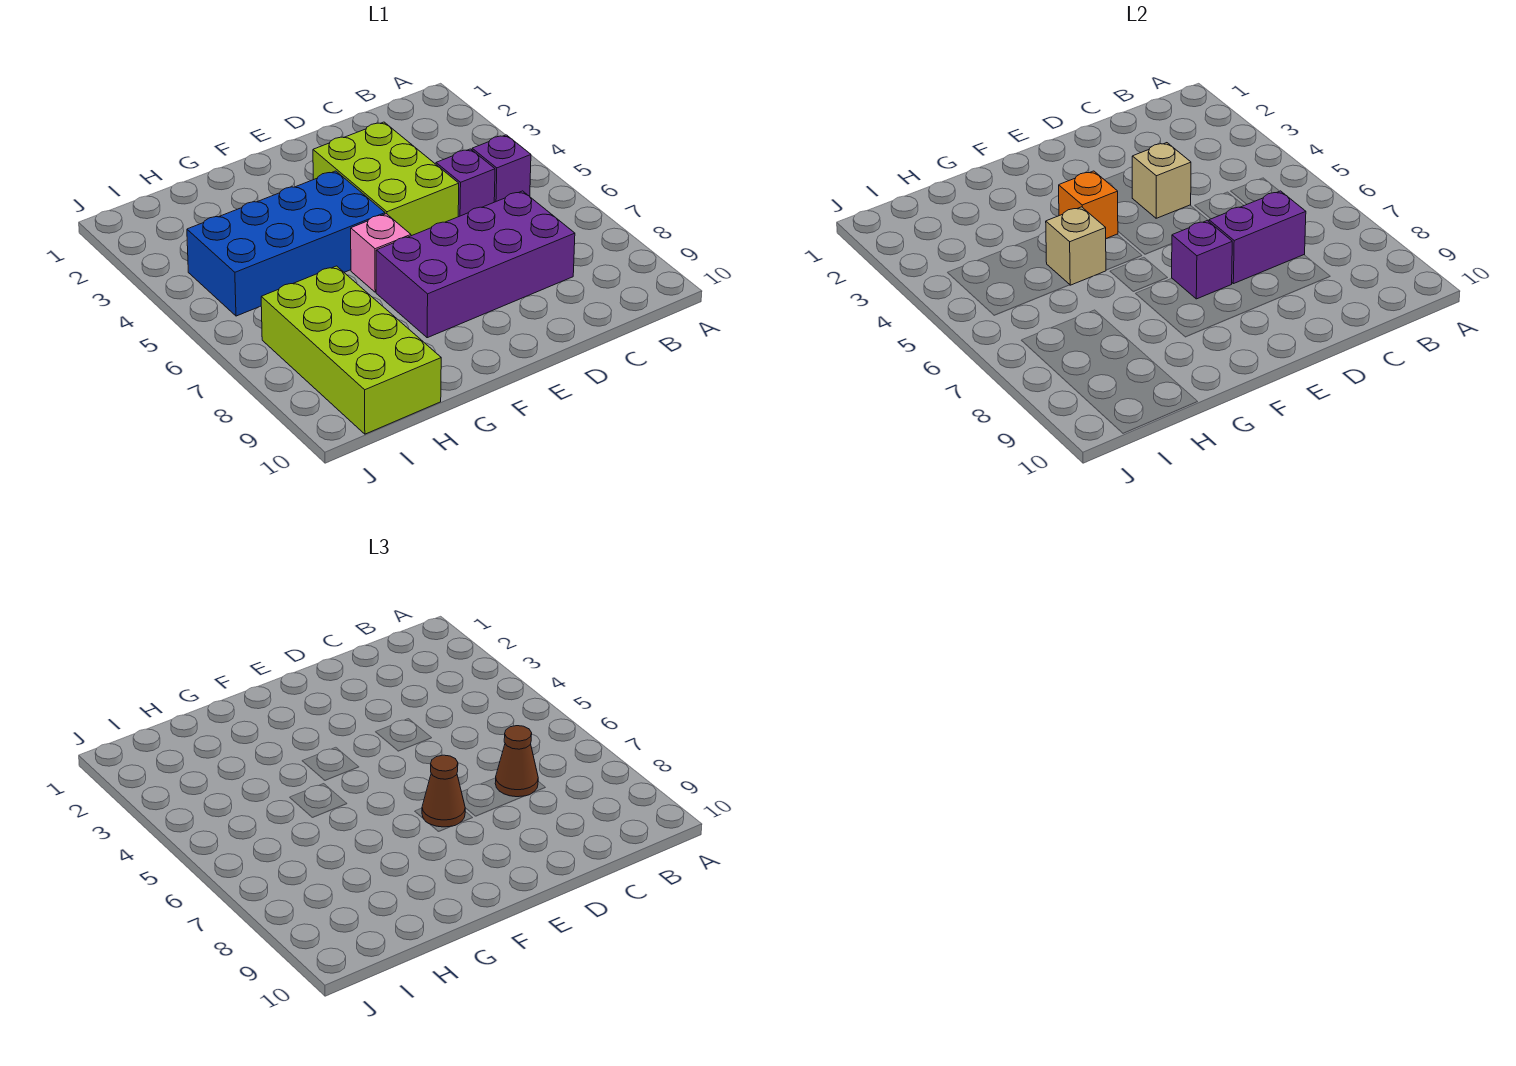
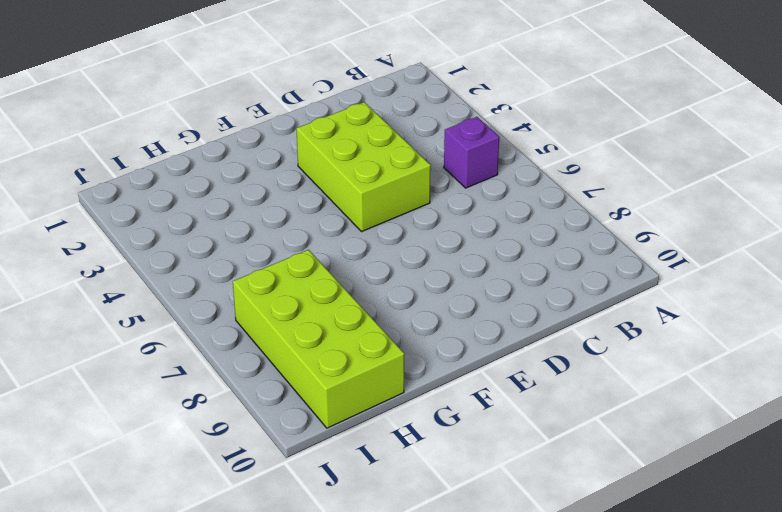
none -> purple brick C5 level 1
none -> purple brick C7:F8 level 1
none -> blue brick F4:I5 level 1

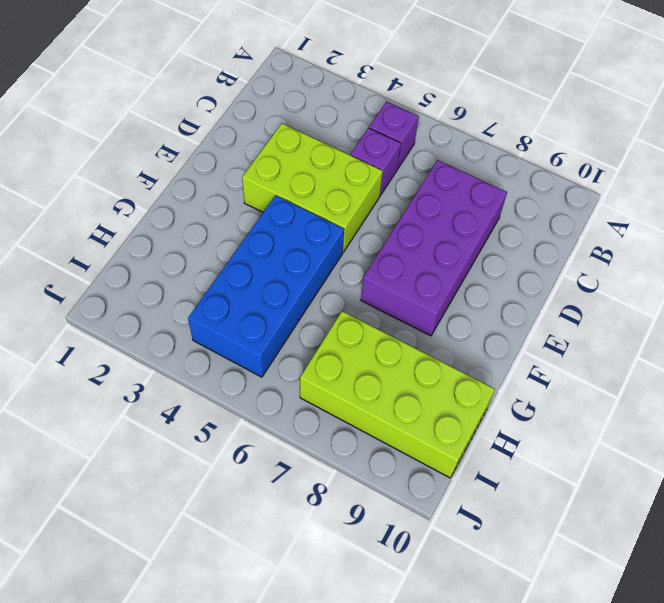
none -> pink brick F6 level 1
none -> purple brick C7:D7 level 2
none -> tan brick D4 level 2

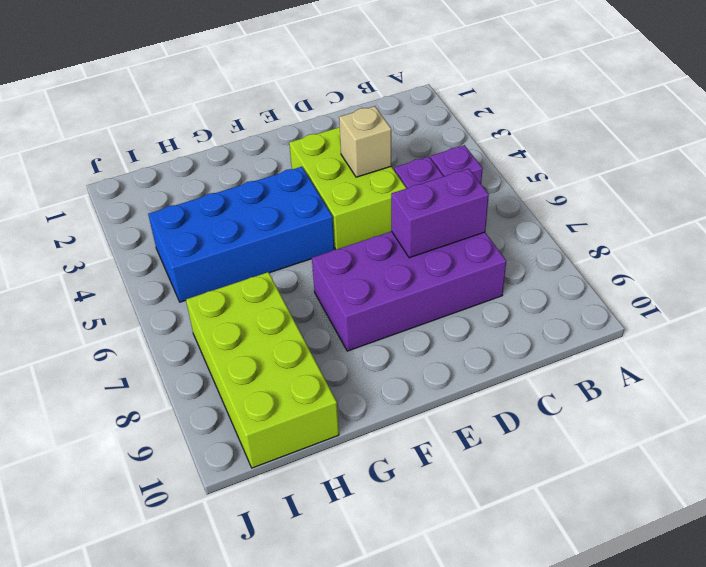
none -> pink brick F6 level 1
none -> purple brick E7 level 2
none -> orange brick F4 level 2

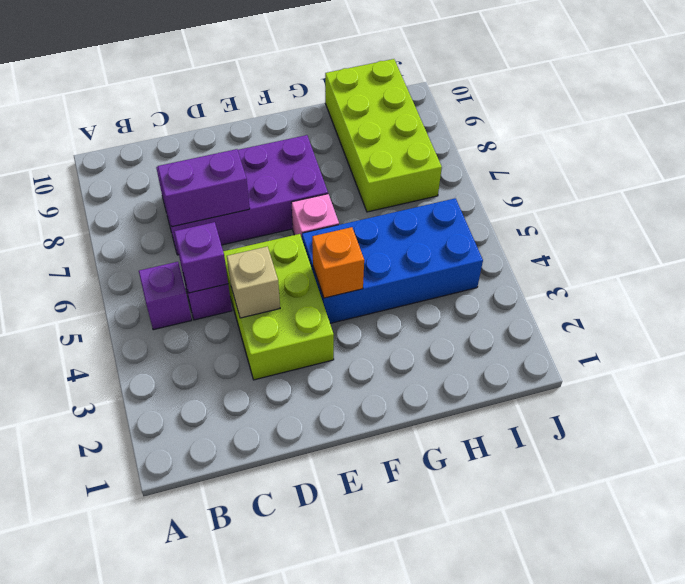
purple brick C5 level 2 -> purple brick E7 level 2
none -> tan brick G5 level 2
none -> brown cone C7 level 3
none -> brown cone E7 level 3

